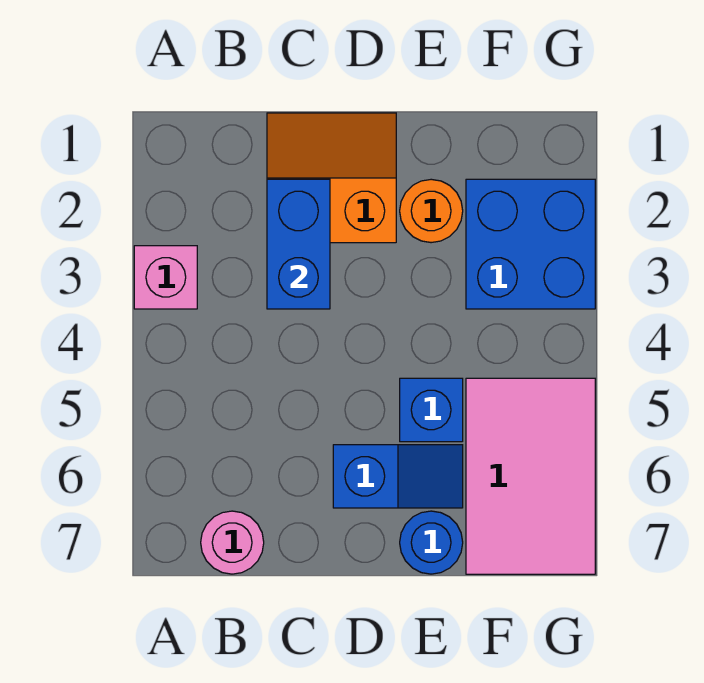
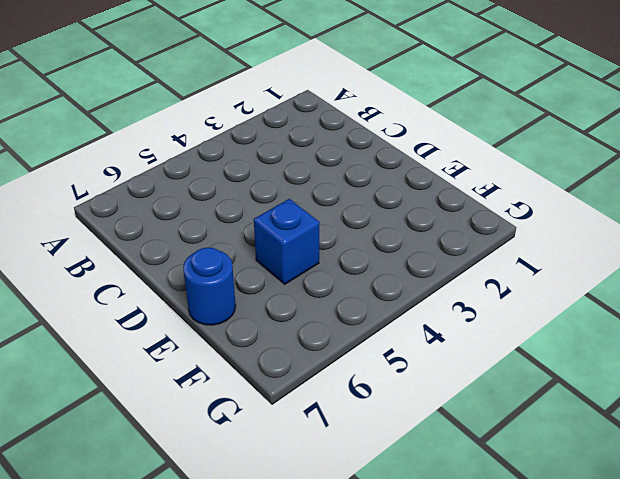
none -> pink brick A3 level 1
none -> pink round brick B7 level 1

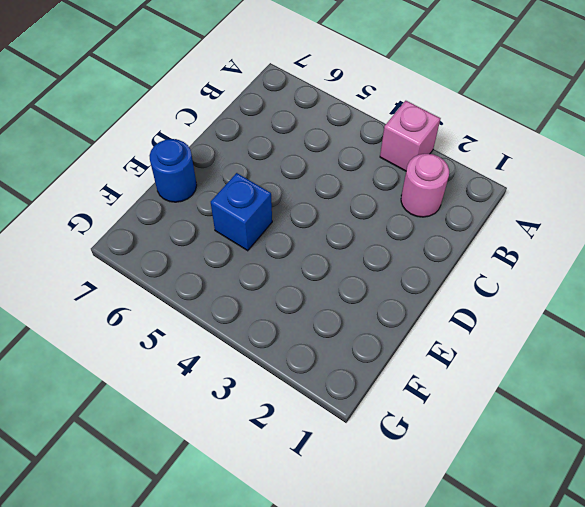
pink round brick B2 level 1 -> pink round brick B7 level 1
none -> orange slope C1:D2 level 1 top 2
none -> blue slope D6:E6 level 1 top D

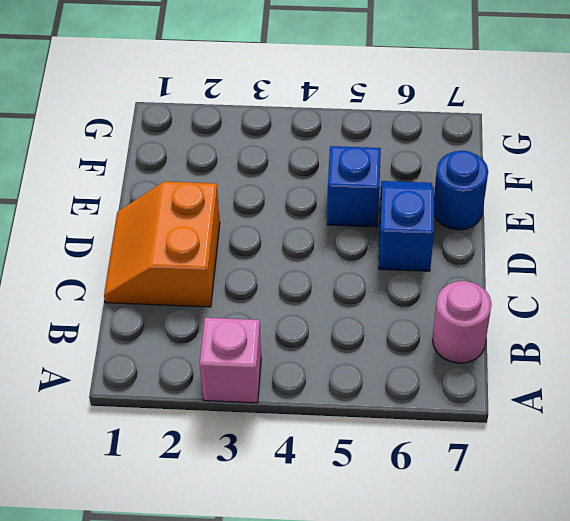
none -> orange round brick E2 level 1
none -> blue brick F2:G3 level 1

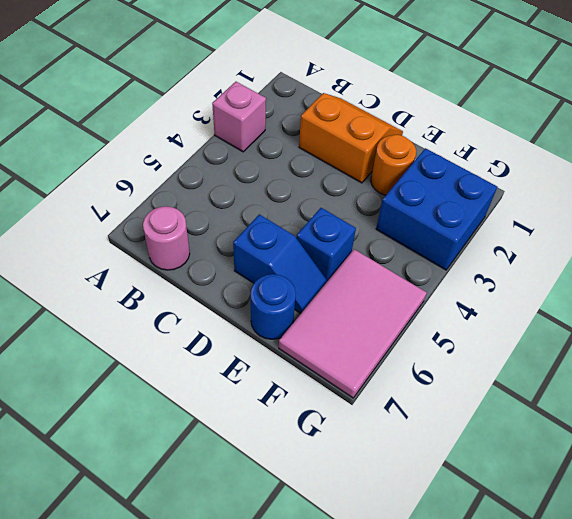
none -> blue brick C2:C3 level 2

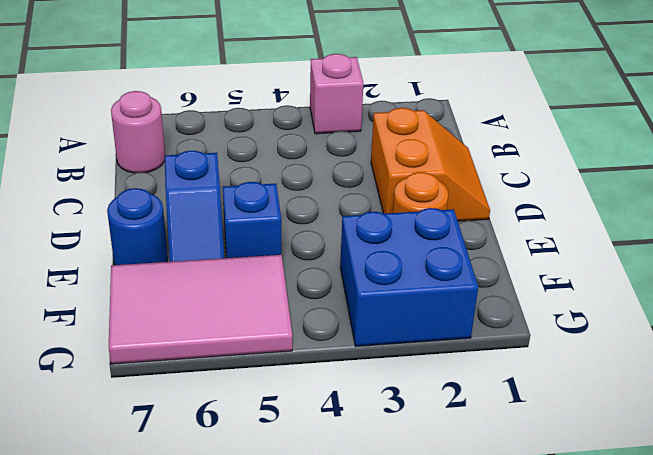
none -> blue brick C2:C3 level 2

